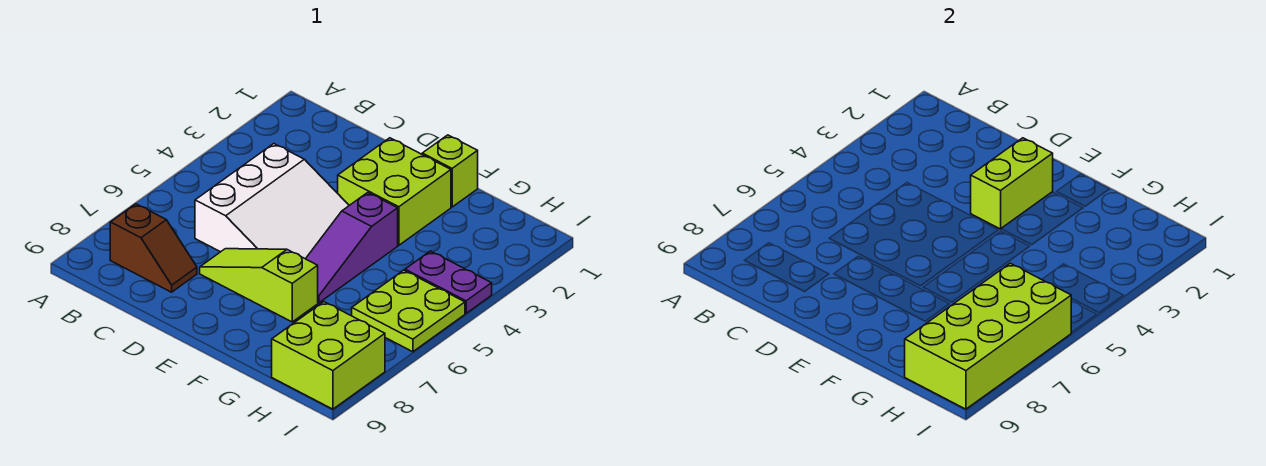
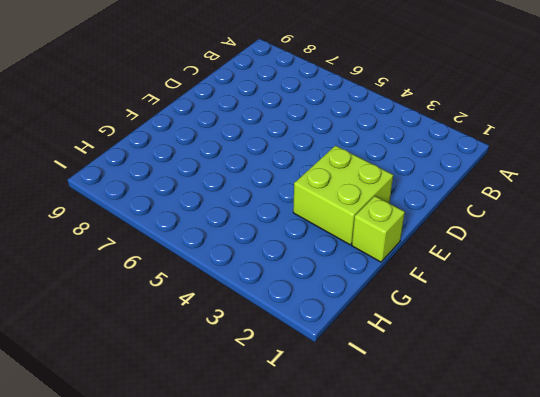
none -> brown slope B8:C8 level 1 top B
none -> white slope C4:E6 level 1 top C

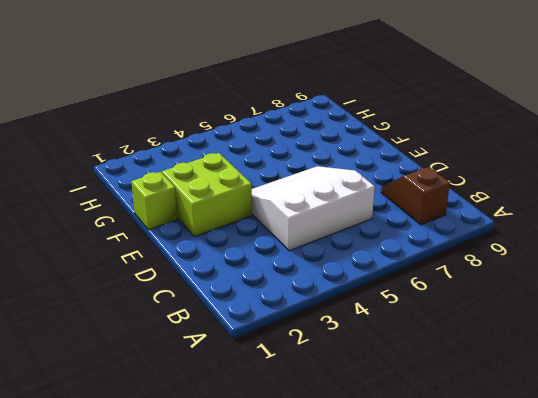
none -> lime slope D7:F7 level 1 top F
none -> purple slope F4:F6 level 1 top 4

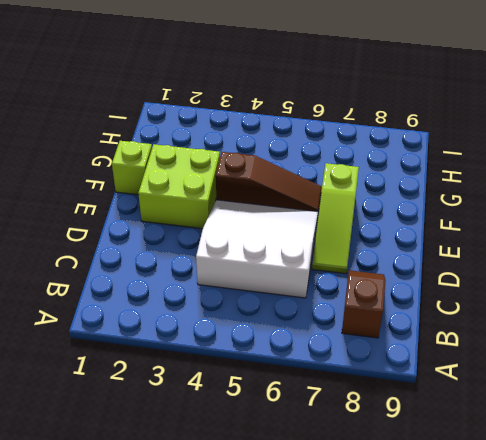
brown slope F4:F6 level 1 top 4 -> purple slope F4:F6 level 1 top 4
none -> purple plate H4:I4 level 1
none -> lime plate H5:I6 level 1

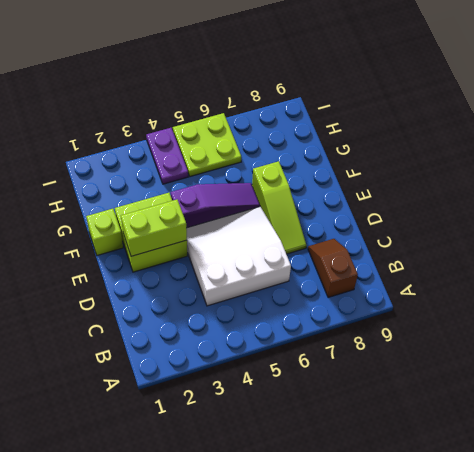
none -> lime brick H8:I9 level 1
none -> lime brick H6:I9 level 2

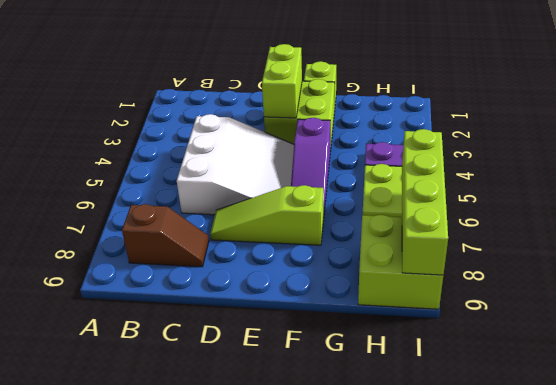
lime brick I6:I9 level 2 -> lime brick H6:I9 level 2

